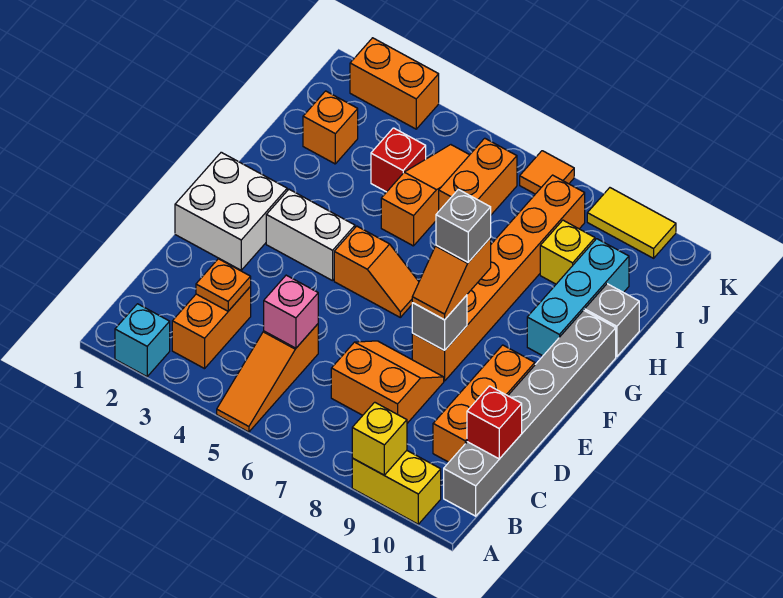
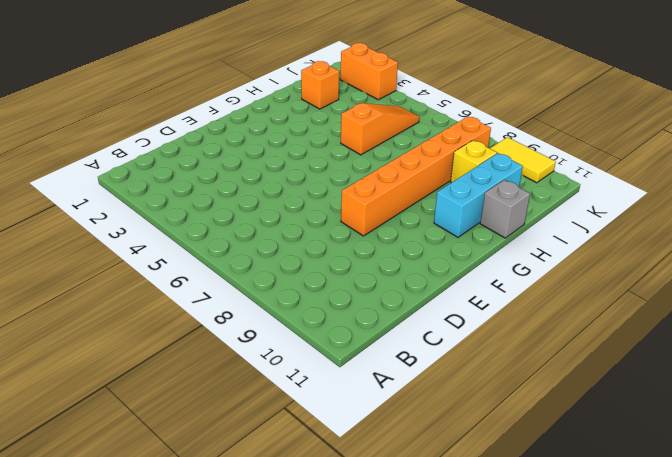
none -> cyan brick A2 level 1
none -> orange slope A5:C5 level 1 top C
none -> yellow brick A9:A10 level 1

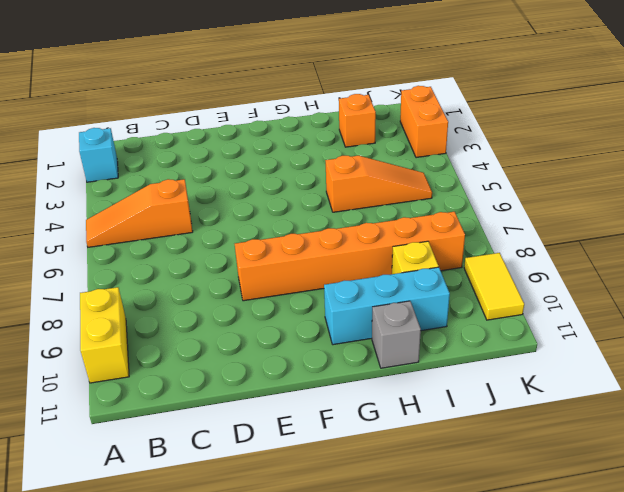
none -> orange brick B3:C3 level 1
none -> grey brick B11:G11 level 1
none -> orange slope C7:D8 level 1 top C

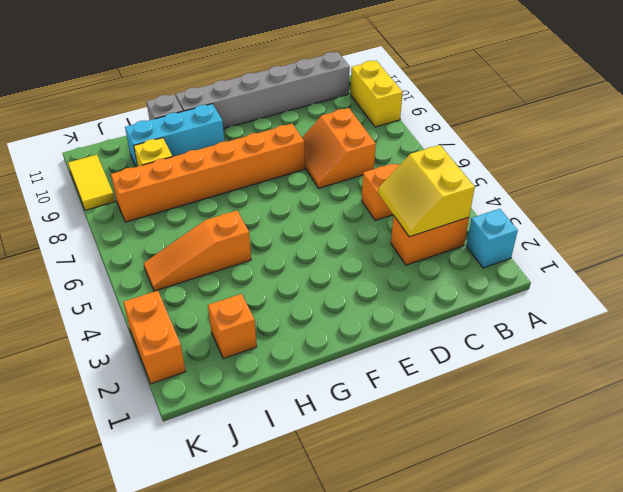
yellow slope B3:C4 level 2 top B -> orange plate C3 level 2
none -> orange brick C10:E10 level 1
none -> white brick E1:F2 level 1
none -> white brick F3:F4 level 1

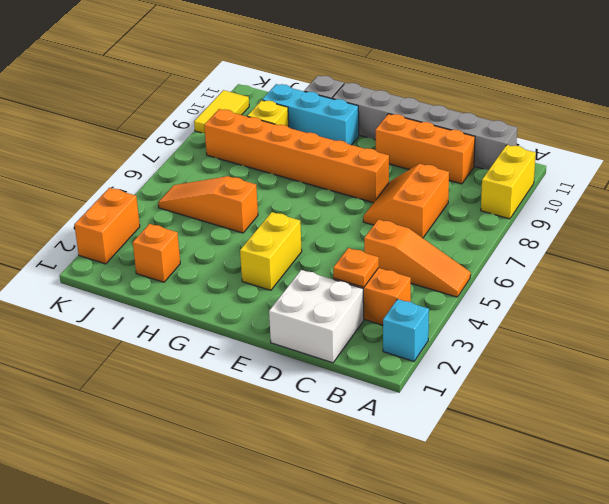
white brick C1:D2 level 1 -> white brick E1:F2 level 1
yellow brick F3:F4 level 1 -> white brick F3:F4 level 1
none -> orange slope F5:F6 level 1 top 5
none -> red brick I4 level 1
none -> orange brick I6:J6 level 1

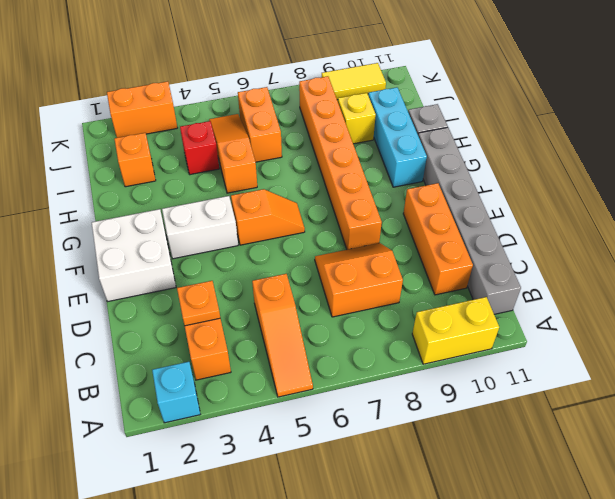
none -> orange tile K7 level 1
none -> yellow brick A9 level 2
none -> pink brick C5 level 2

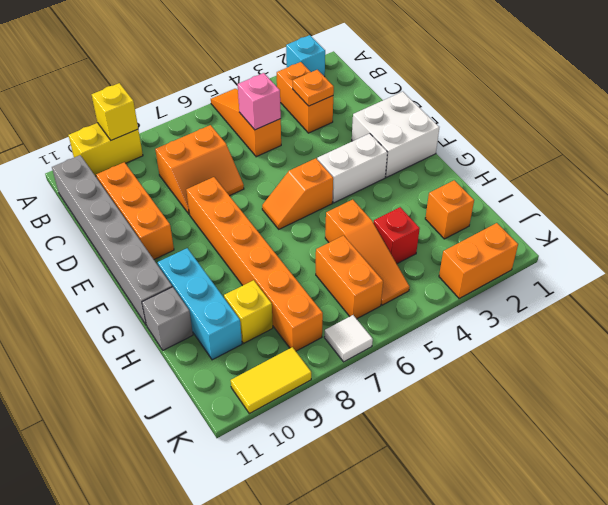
white tile K7 level 1 -> orange tile K7 level 1
none -> red brick C11 level 2
none -> grey brick E8 level 2
none -> orange slope E8:F8 level 3 top F

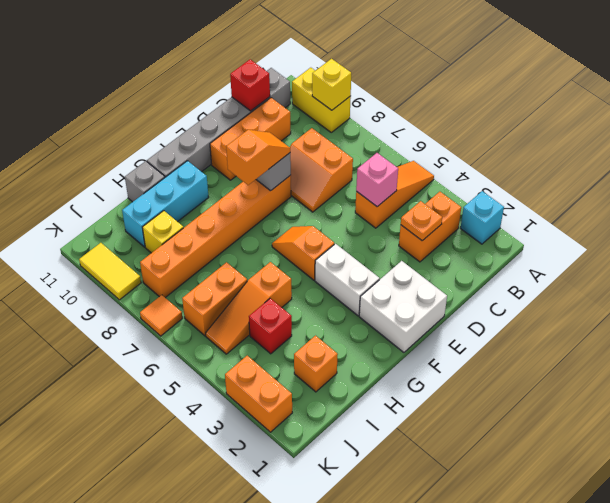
none -> grey brick F8 level 4

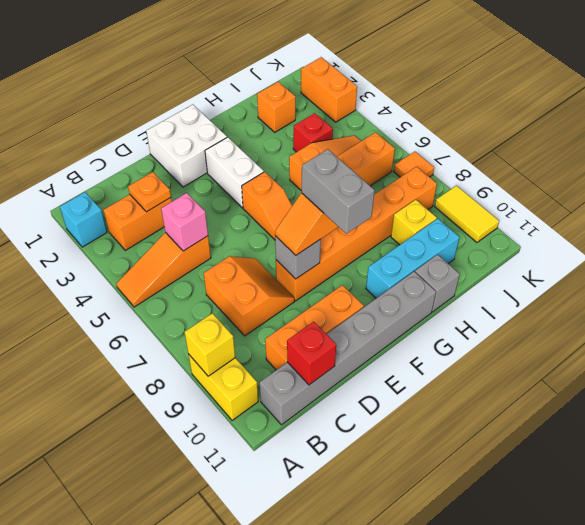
grey brick F8:F9 level 4 -> grey brick F8 level 4

